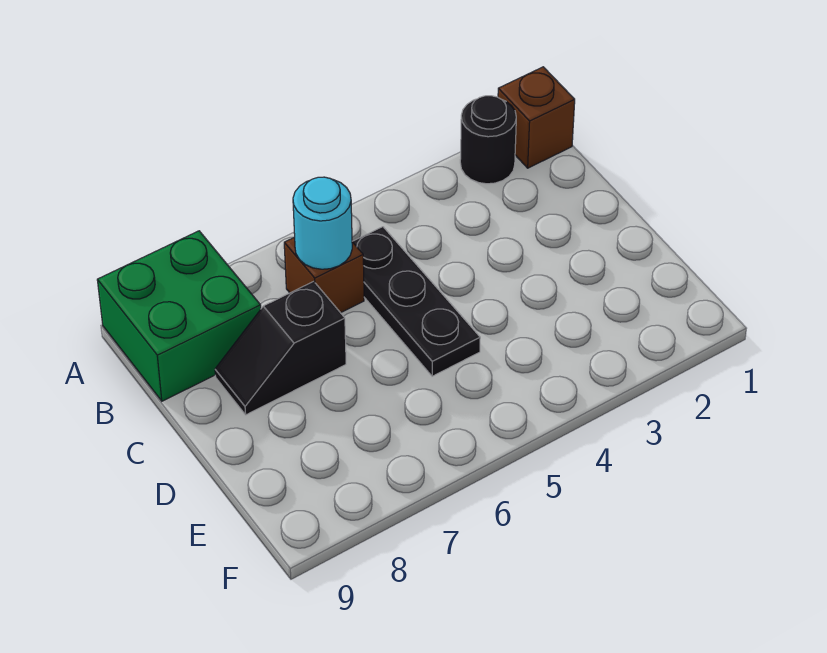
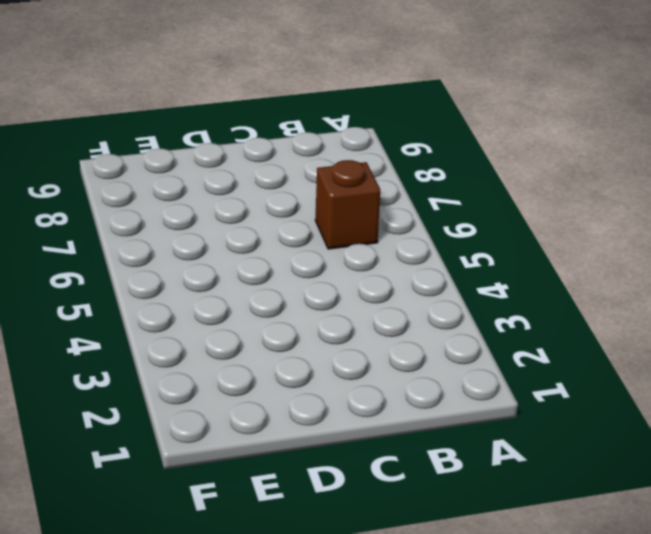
none -> brown brick A1 level 1
none -> black round brick A2 level 1

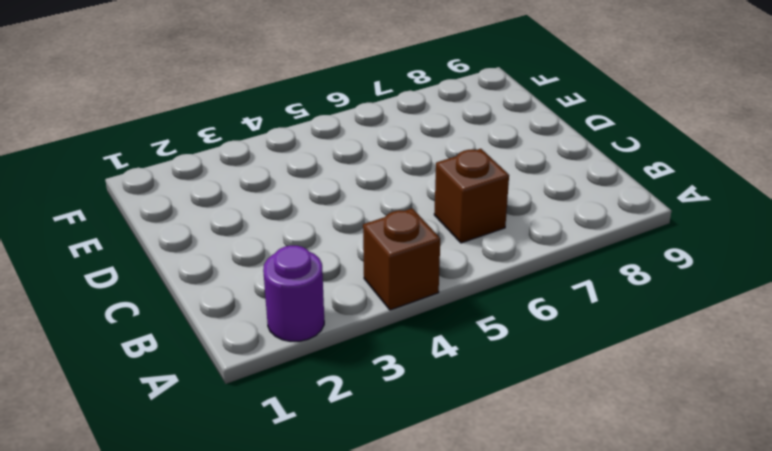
purple round brick A2 level 1 -> black round brick A2 level 1
brown brick A4 level 1 -> brown brick A1 level 1
none -> green brick A8:B9 level 1
none -> black plate B5:D5 level 1

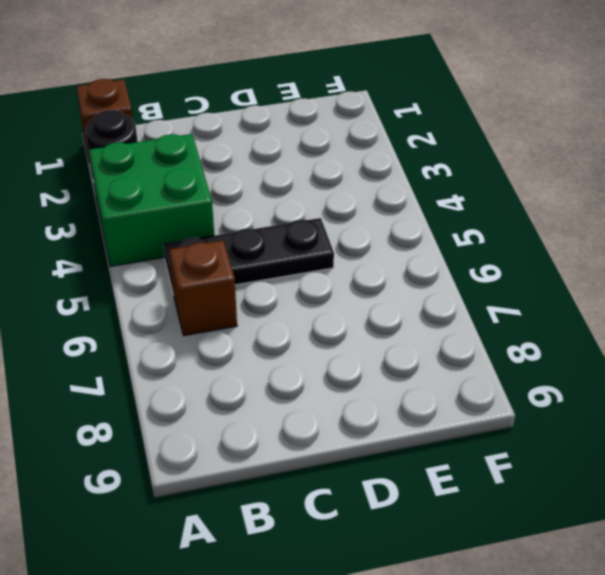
green brick A3:B4 level 1 -> green brick A8:B9 level 1
none -> black slope C7:C8 level 1 top 7
none -> cyan round brick B6 level 2

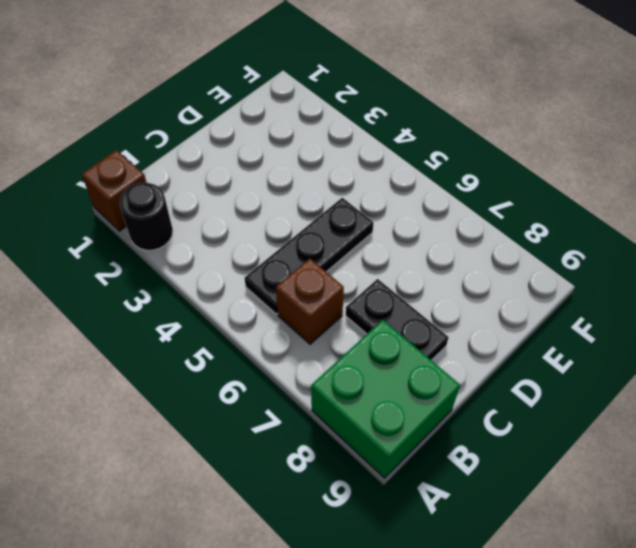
black plate C7:C8 level 1 -> black slope C7:C8 level 1 top 7
none -> cyan round brick B6 level 2

